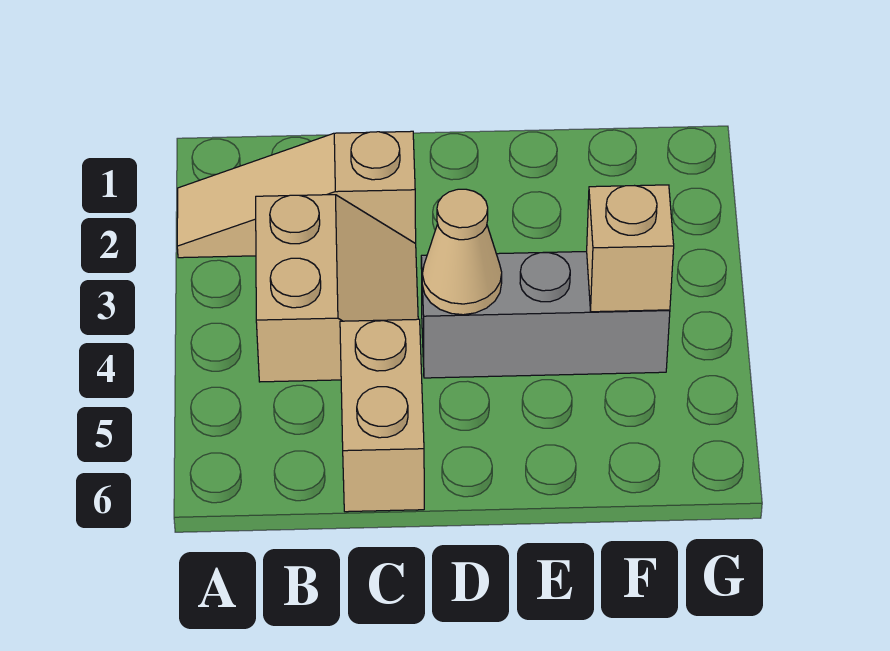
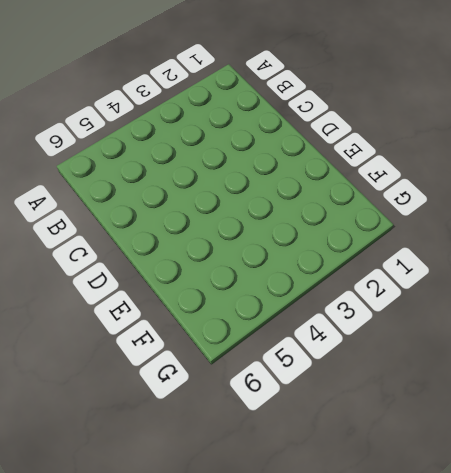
none -> tan slope A2:C2 level 1 top C
none -> tan slope B3:C4 level 1 top B

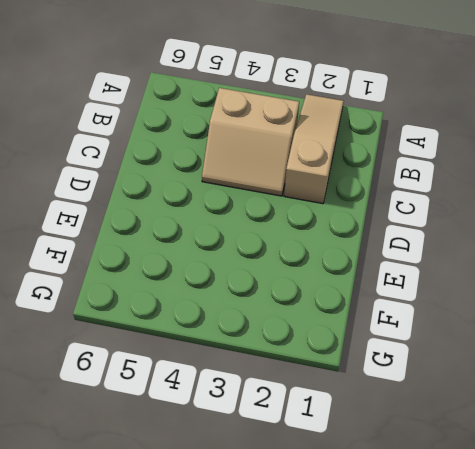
none -> tan brick C5:C6 level 1
none -> grey brick D4:F4 level 1

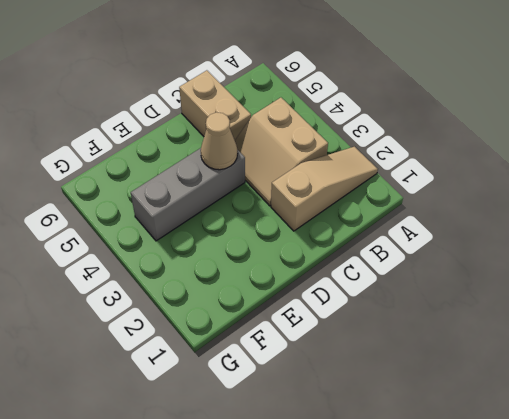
none -> tan brick F4 level 2

